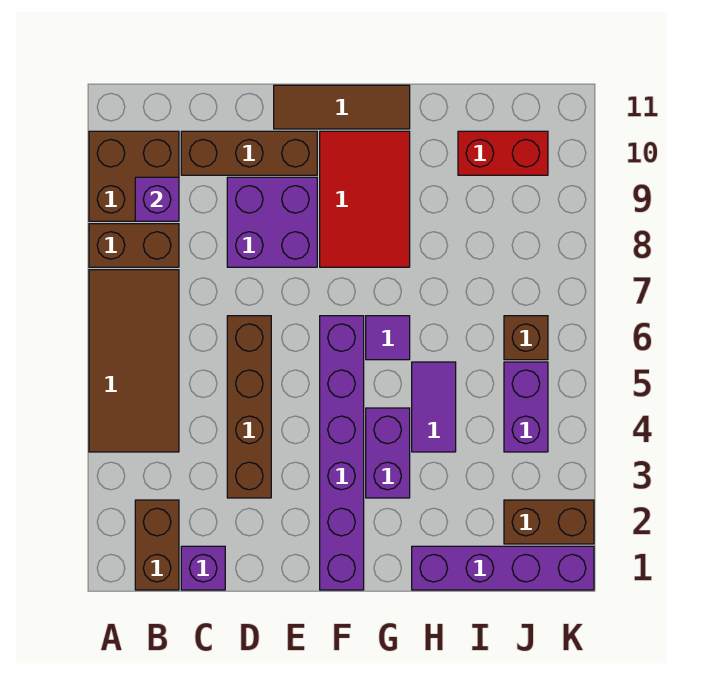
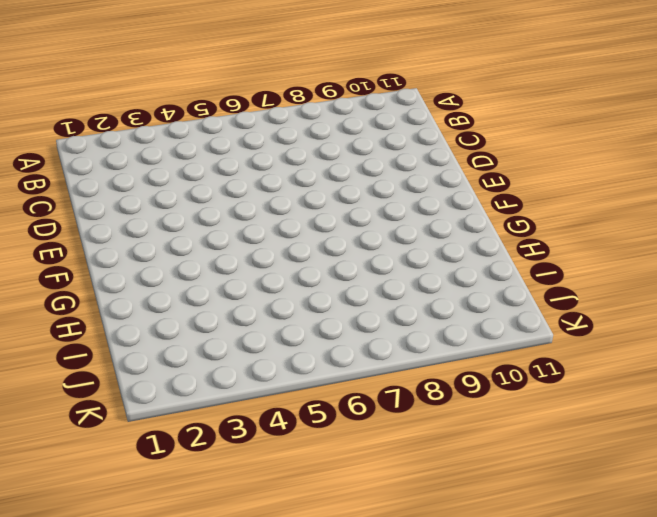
none -> brown tile A4:B7 level 1
none -> brown brick A8:B8 level 1
none -> brown brick A9:B10 level 1

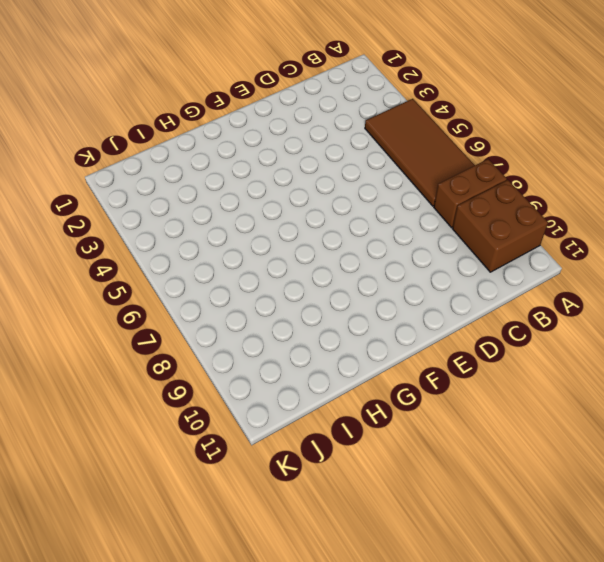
none -> brown brick B1:B2 level 1
none -> purple brick C1 level 1
none -> brown brick C10:E10 level 1

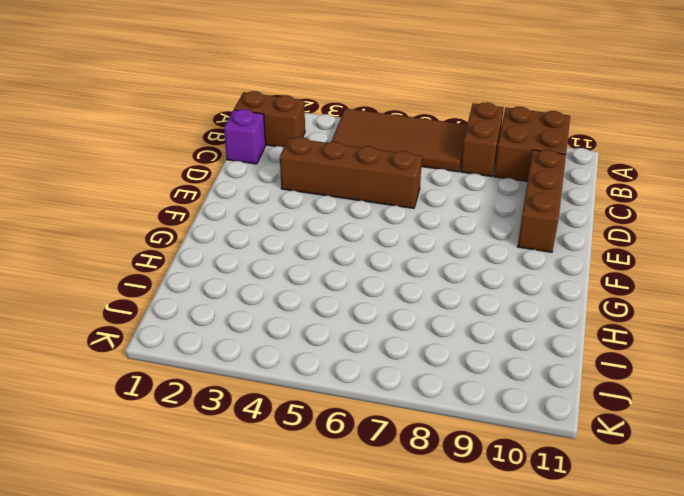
none -> purple brick D8:E9 level 1
none -> brown tile E11:G11 level 1
none -> purple brick F1:F6 level 1

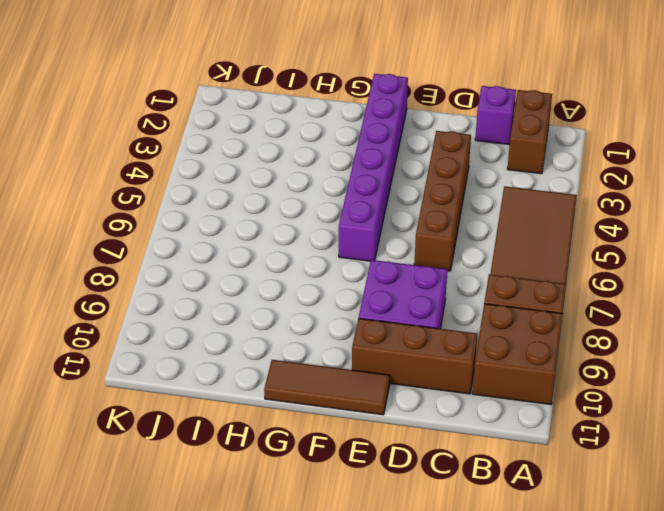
none -> red tile F8:G10 level 1
none -> purple brick G3:G4 level 1
none -> purple tile G6 level 1

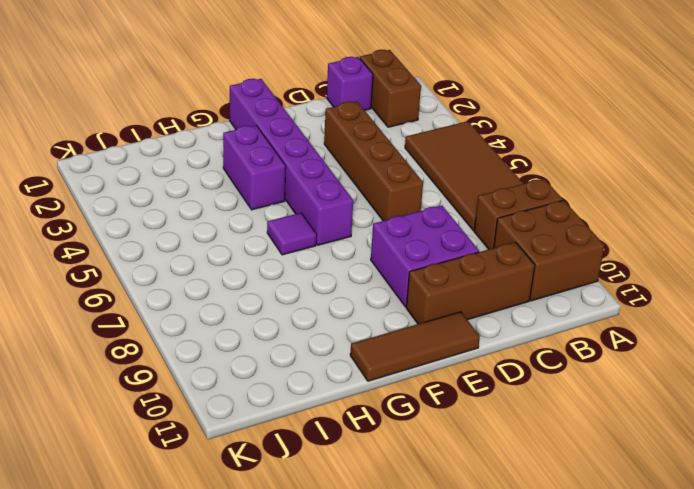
none -> red tile F8:G10 level 1
none -> purple brick H1:K1 level 1
none -> purple tile H4:H5 level 1

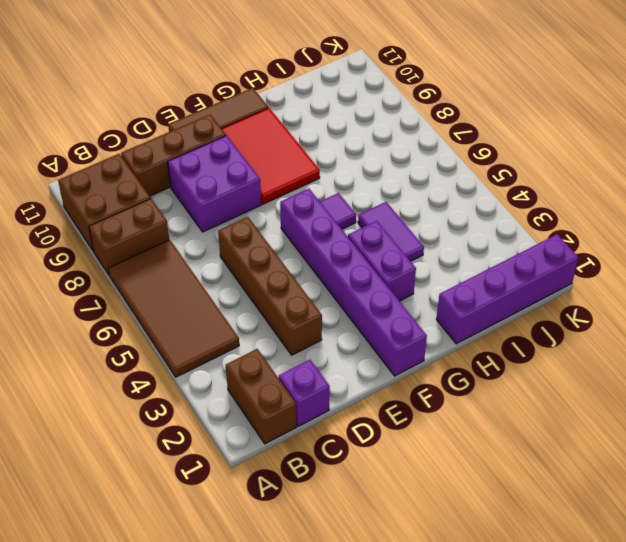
none -> red brick I10:J10 level 1
none -> brown brick J2:K2 level 1
none -> purple brick J4:J5 level 1

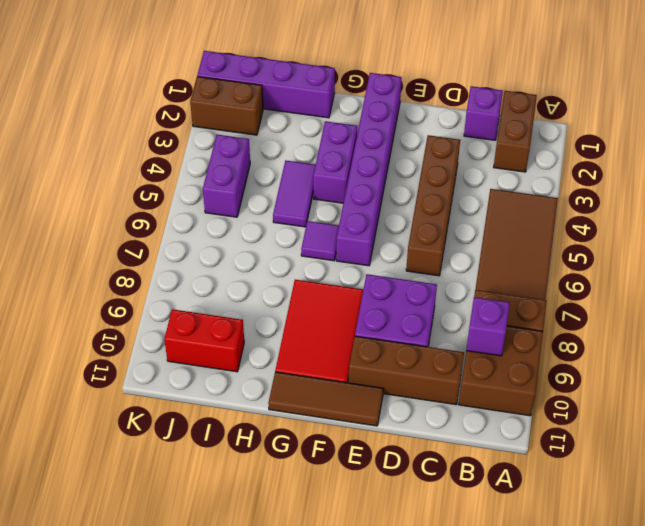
none -> brown brick J6 level 1

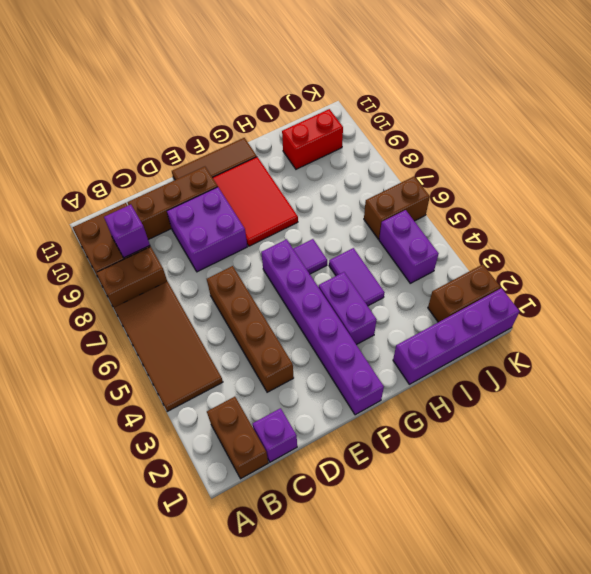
brown brick J6:K6 level 1 -> brown brick J6 level 1

